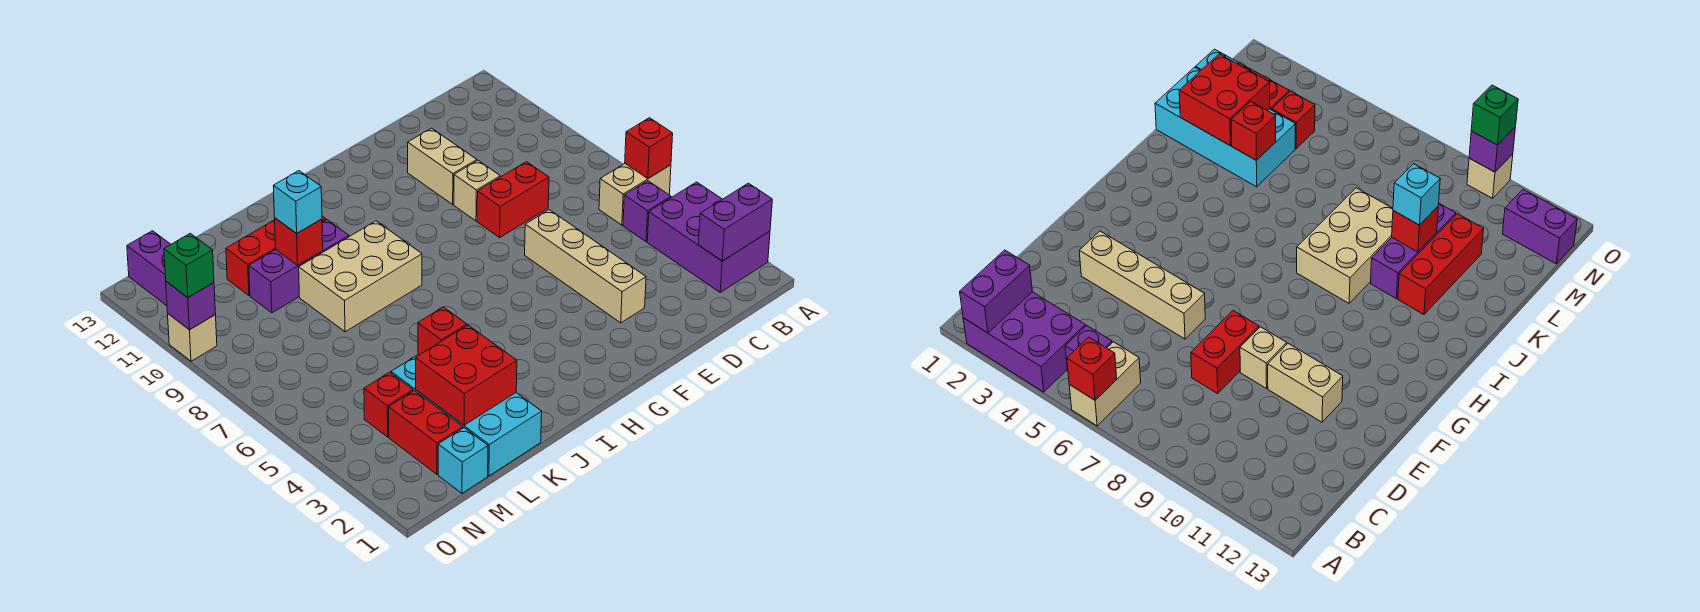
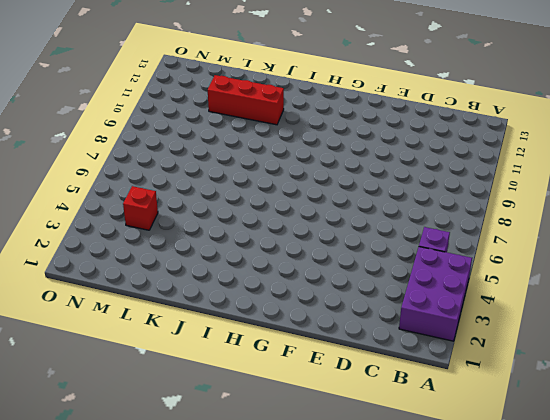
none -> tan brick A6:B6 level 1
none -> red brick D8:E8 level 1
none -> tan brick E3:E6 level 1

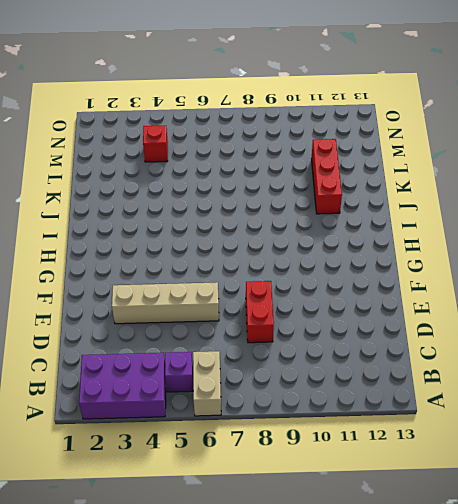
none -> tan brick E9 level 1
none -> tan brick E10:E11 level 1
none -> tan brick I8:K9 level 1

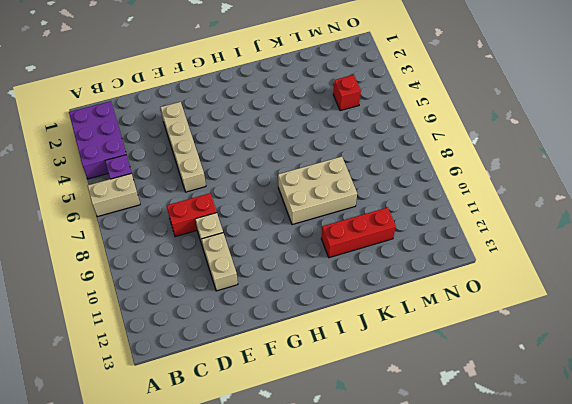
none -> purple brick J10:L10 level 1
none -> cyan brick K1:L4 level 1
none -> cyan brick M1 level 1

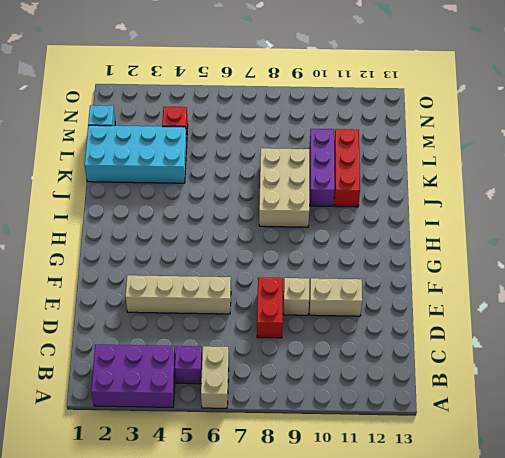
none -> red brick M2:M3 level 1
none -> purple brick N12:N13 level 1
none -> tan brick O10 level 1

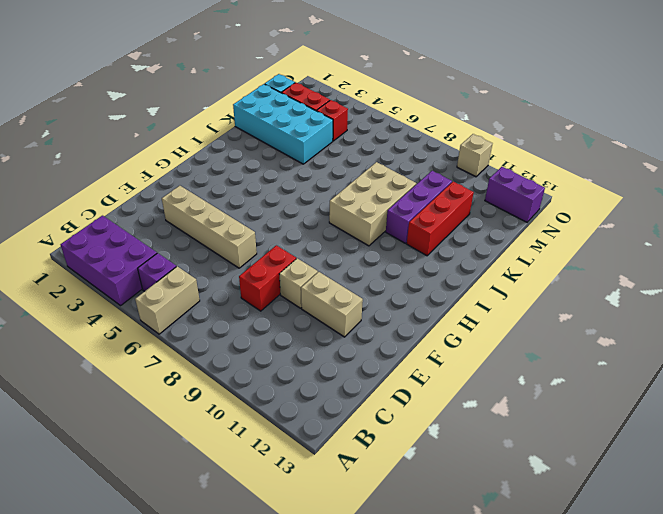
none -> purple brick A2:B2 level 2
none -> red brick A6 level 2
none -> red brick K2:L3 level 2

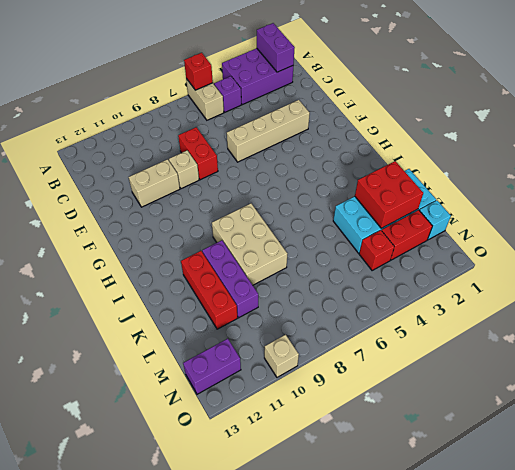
none -> red brick K4 level 2
none -> red brick K10 level 2
none -> purple brick O10 level 2

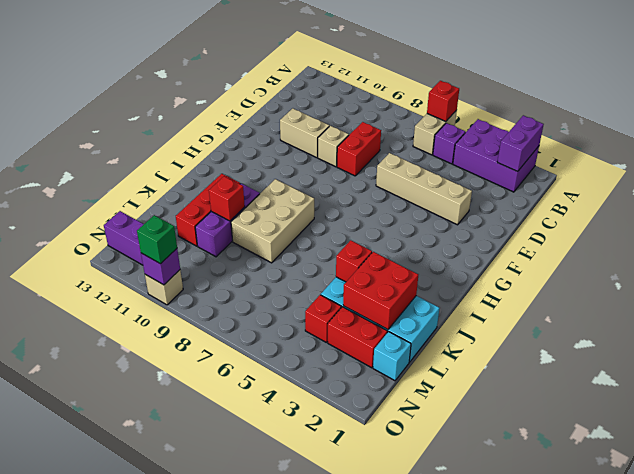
none -> cyan brick K10 level 3

